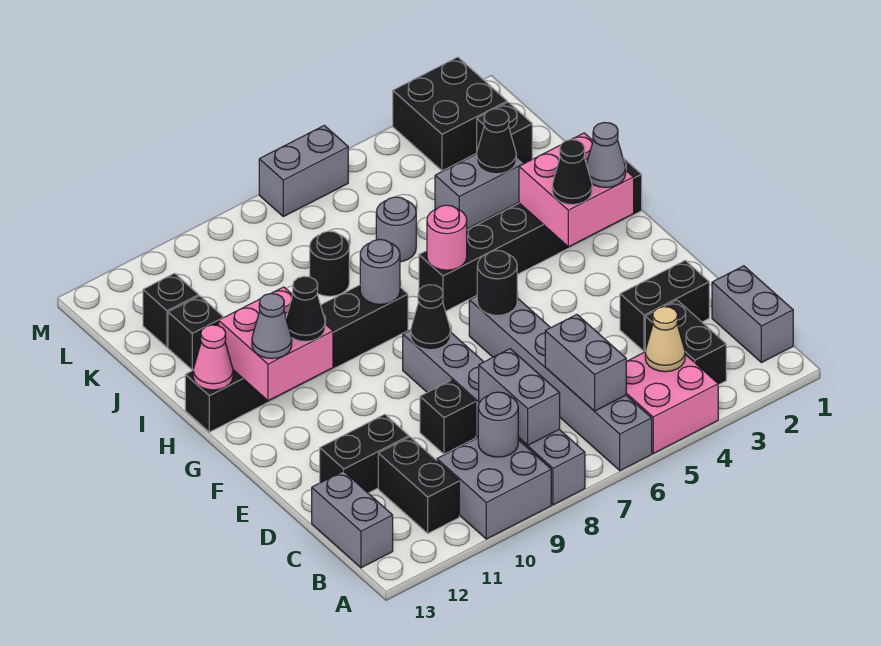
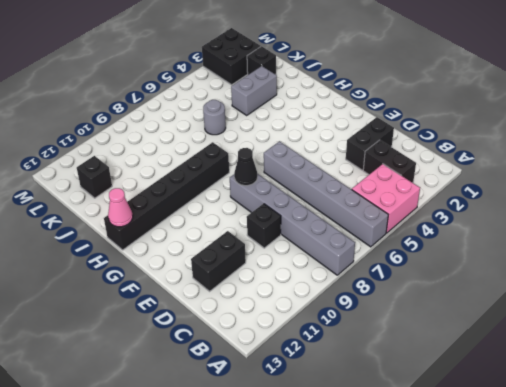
none -> grey brick A9:B10 level 1
none -> grey brick B1:C1 level 1
none -> black brick B11:C11 level 1
none -> grey brick B13:C13 level 1

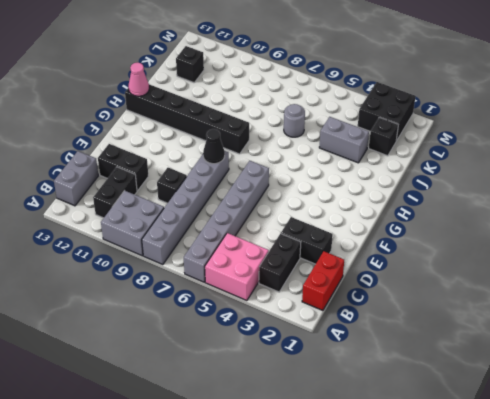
red brick B1:C1 level 1 -> grey brick B1:C1 level 1
none -> black brick H1:H6 level 1
none -> black round brick J8 level 1
none -> black brick J12 level 1
none -> grey brick M6:M7 level 1

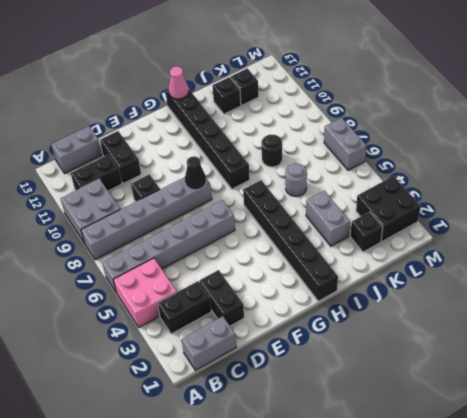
none -> tan cone B4 level 2
none -> grey brick B6:C6 level 2
none -> grey brick B8:C8 level 2
none -> grey round brick B9 level 2

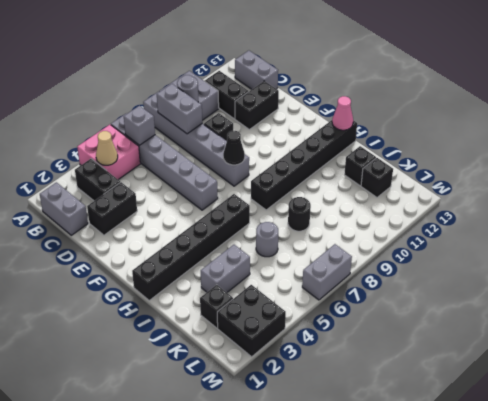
grey brick B6 level 2 -> grey brick B6:C6 level 2
none -> black round brick F6 level 2
none -> pink brick G2:H3 level 2
none -> pink brick G11:H12 level 2
none -> pink round brick H6 level 2

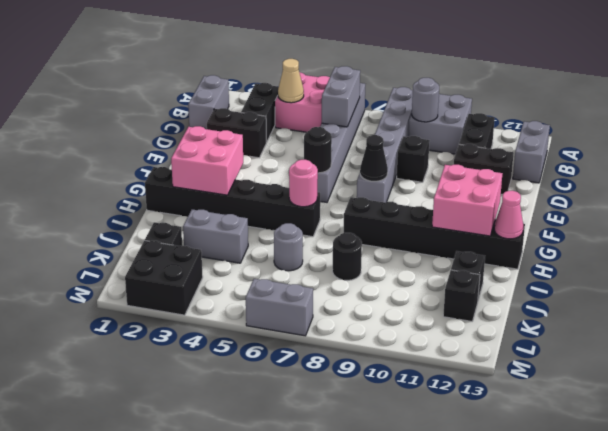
none -> grey brick B8:C8 level 2
none -> grey round brick H8 level 2
none -> black cone J3 level 2
none -> grey cone G2 level 3

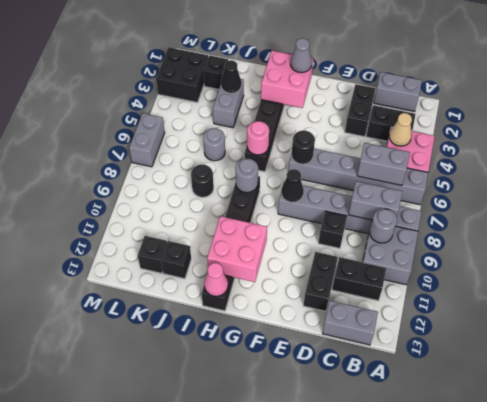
none -> black cone G3 level 3
none -> black cone G11 level 3
none -> grey cone G12 level 3

